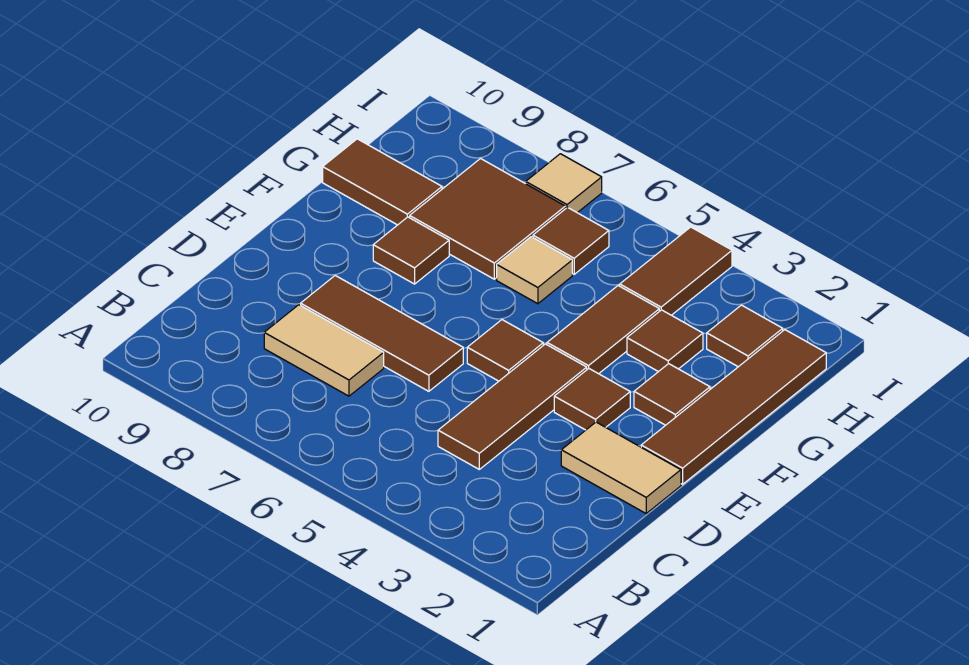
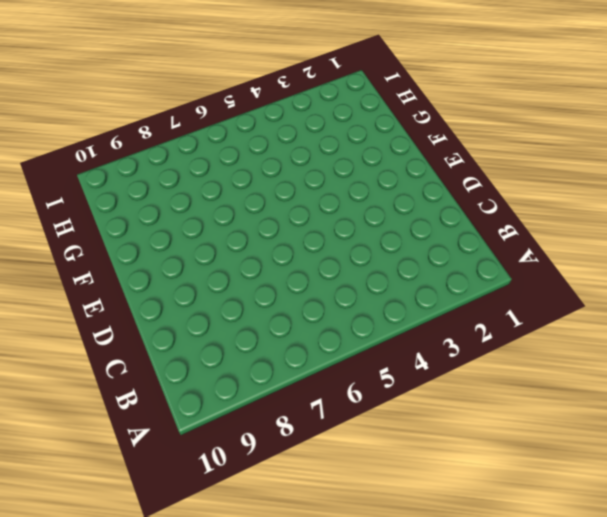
none -> brown tile C4:E4 level 1
none -> tan tile C7:C8 level 1
none -> tan tile D1:D2 level 1

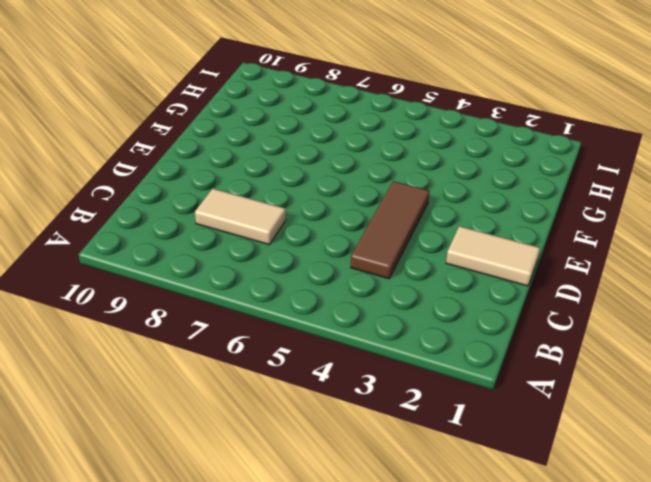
none -> brown tile D6:D8 level 1
none -> brown tile E1:H1 level 1
none -> brown tile E3 level 1

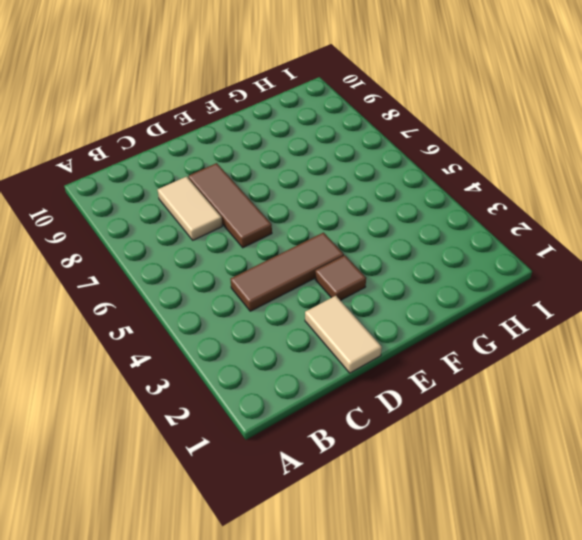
none -> brown tile E1:H1 level 1
none -> brown tile E5 level 1
none -> brown tile F2 level 1

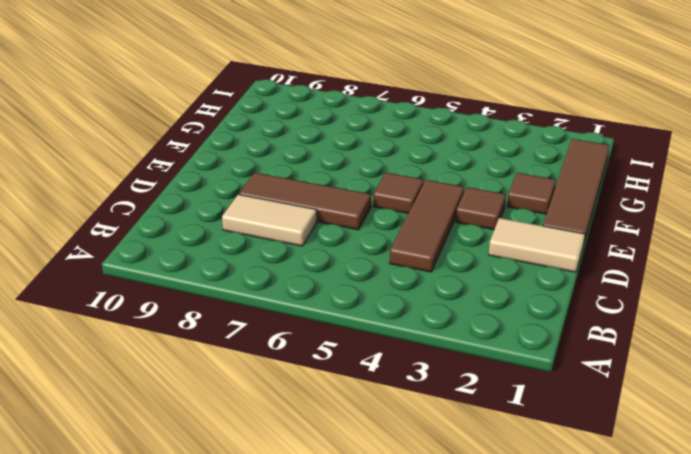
none -> brown tile F4:G4 level 1
none -> brown tile F8 level 1
none -> brown tile G3 level 1

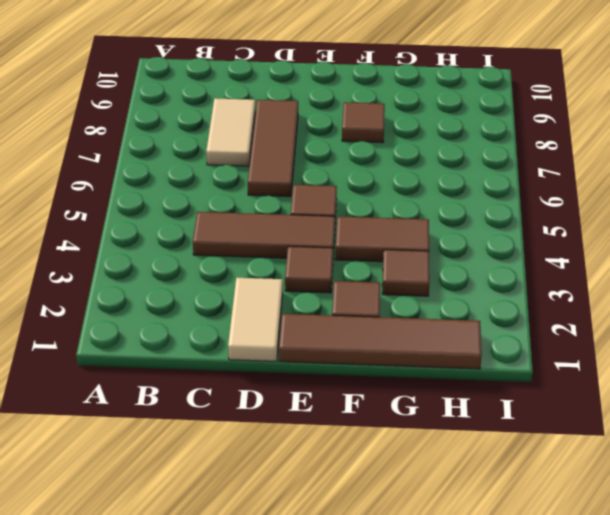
none -> tan tile G6 level 1
none -> brown tile G7:H8 level 1
none -> brown tile G9:G10 level 1

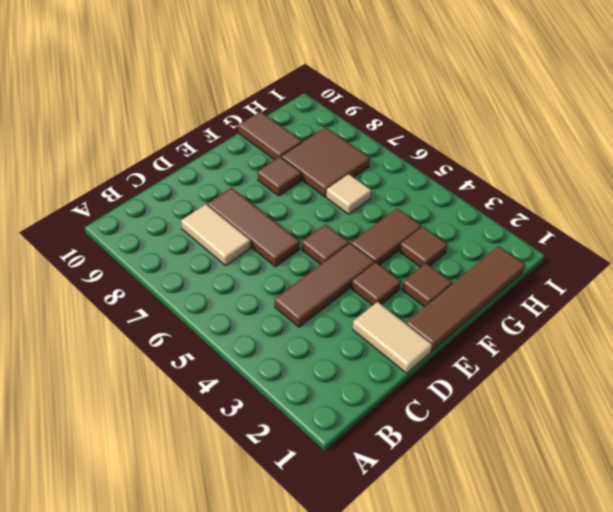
none -> brown tile H2 level 1
none -> brown tile H4:I4 level 1
none -> brown tile H6 level 1

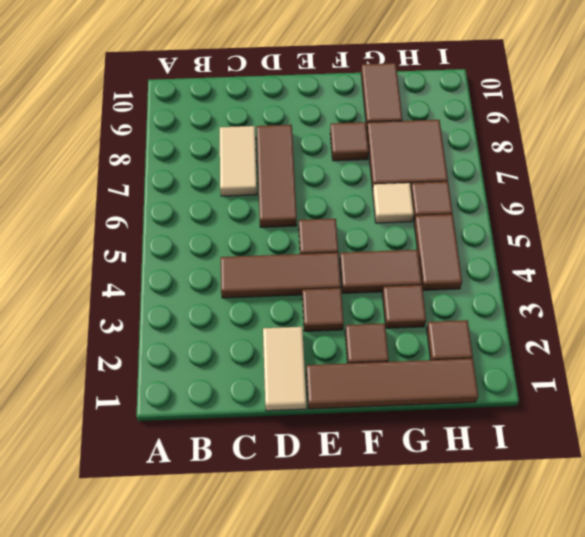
brown tile H4:H5 level 1 -> brown tile H4:I4 level 1
none -> tan tile I7 level 1

